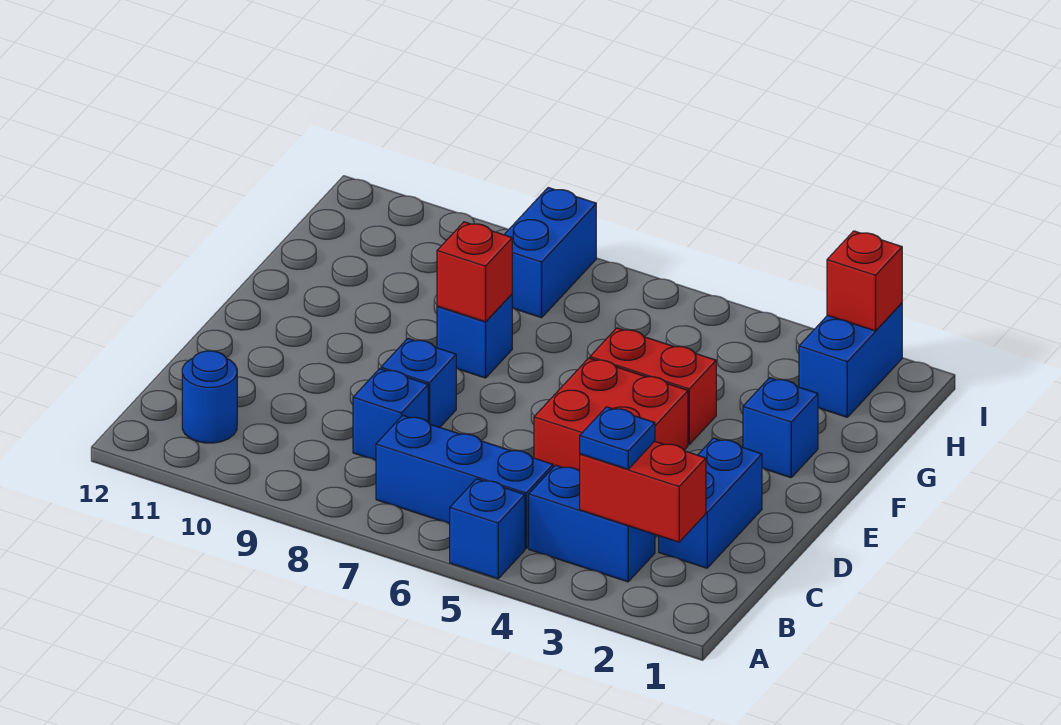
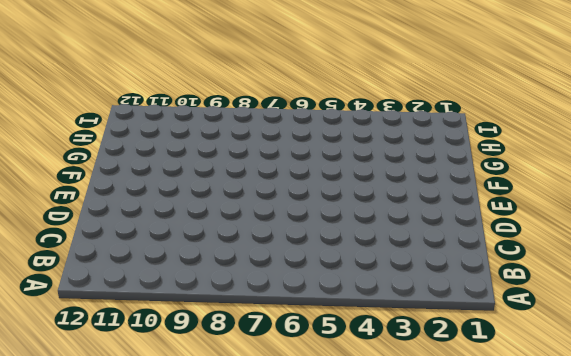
none -> blue brick A5 level 1
none -> blue brick B3:B4 level 1
none -> blue brick B5:B7 level 1

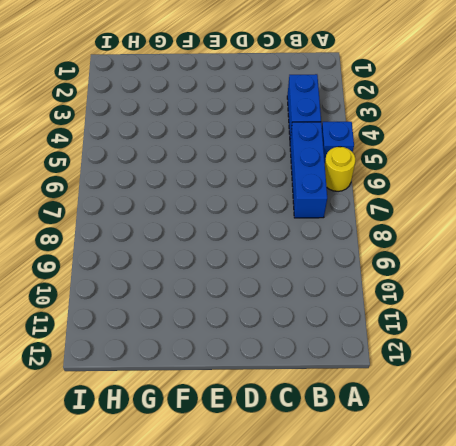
yellow round brick A6 level 1 -> none
none -> blue round brick B11 level 1
none -> blue brick C2:D2 level 1
none -> blue brick C8 level 1

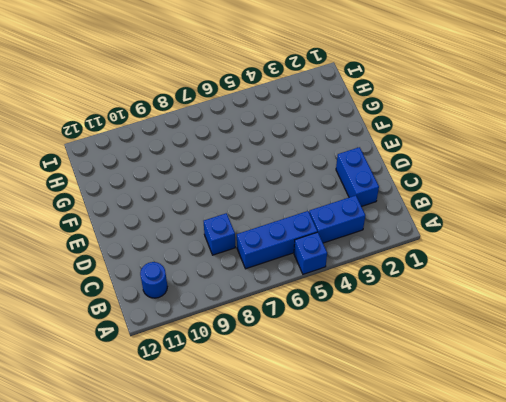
none -> red brick D4:E5 level 1
none -> blue brick D8 level 1
none -> blue brick F2 level 1

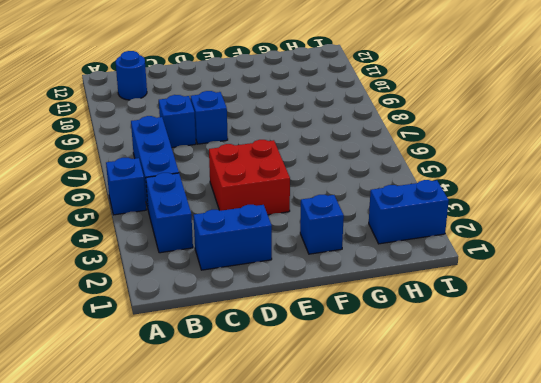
none -> red brick F4:F5 level 1
none -> blue brick F8 level 1
none -> blue brick H8:I8 level 1

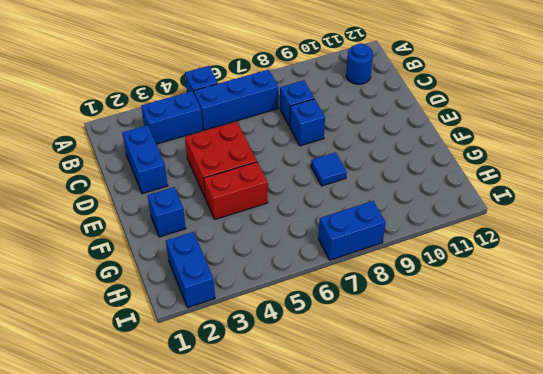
blue tile F8 level 1 -> blue brick F8 level 1
blue brick I7:I8 level 1 -> blue brick H8:I8 level 1
none -> red brick B2:B3 level 2
none -> red brick F8 level 2
none -> red brick I2 level 2

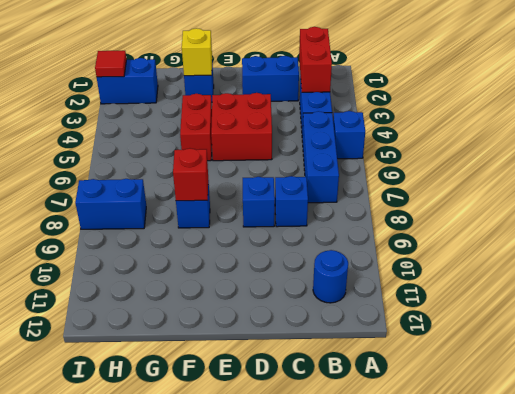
yellow brick F2 level 2 -> none
red tile I2 level 2 -> red brick I2 level 2
none -> blue plate B3 level 3

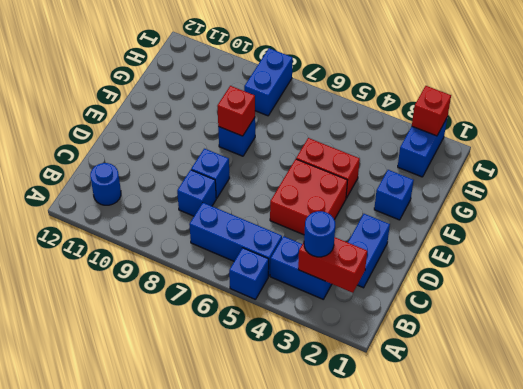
blue round brick B3 level 3 -> blue plate B3 level 3

